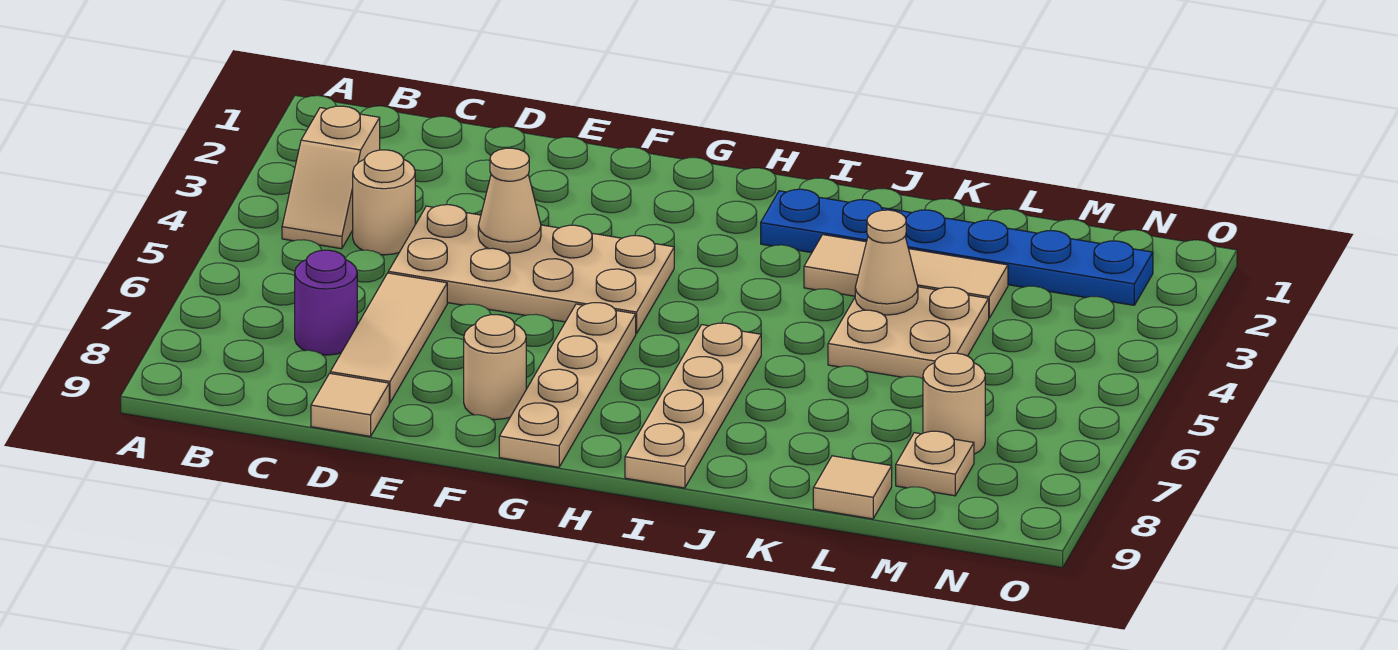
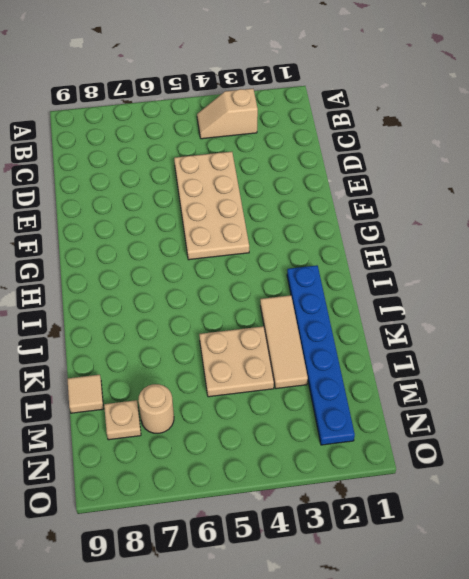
none -> tan round brick C4 level 1
none -> purple round brick C7 level 1
none -> tan tile D6:D8 level 1

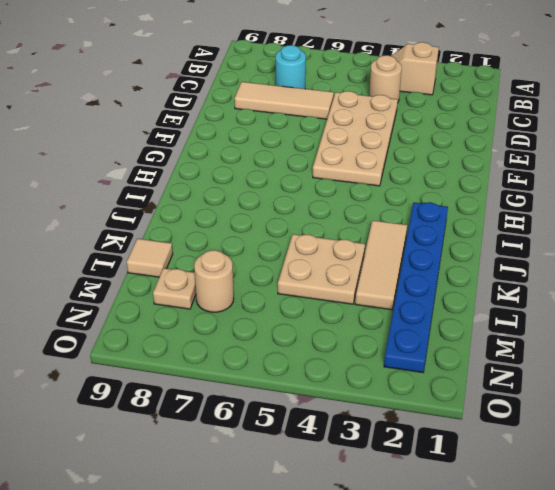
cyan round brick C7 level 1 -> purple round brick C7 level 1
none -> tan tile D9 level 1
none -> tan round brick F8 level 1
none -> tan plate G6:G9 level 1

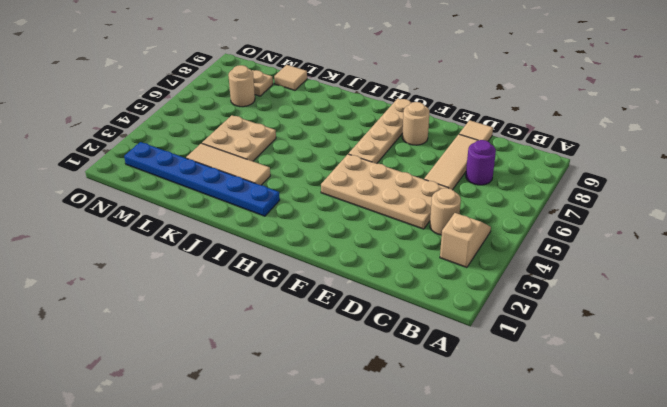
none -> tan plate I6:I9 level 1
none -> tan cone E4 level 2
none -> tan cone K4 level 2

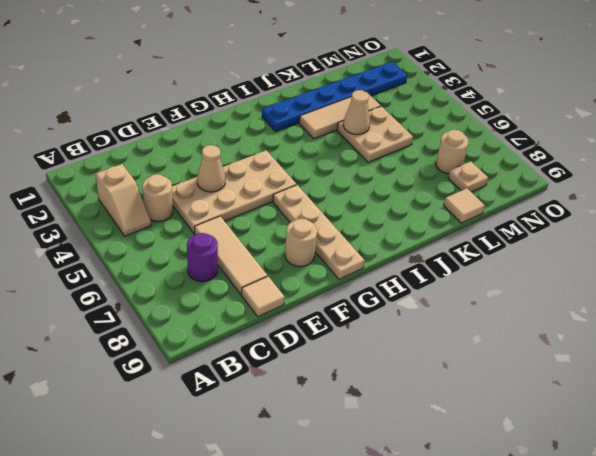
none -> tan plate I6:I9 level 1

